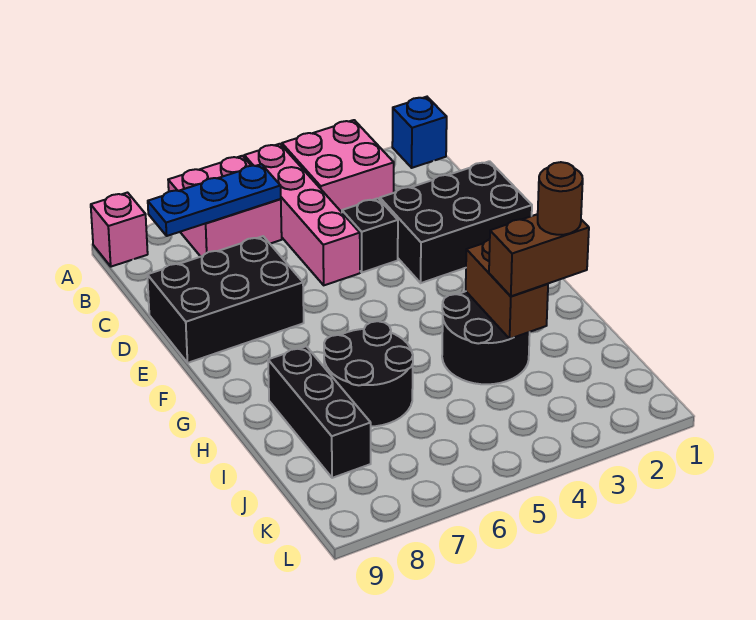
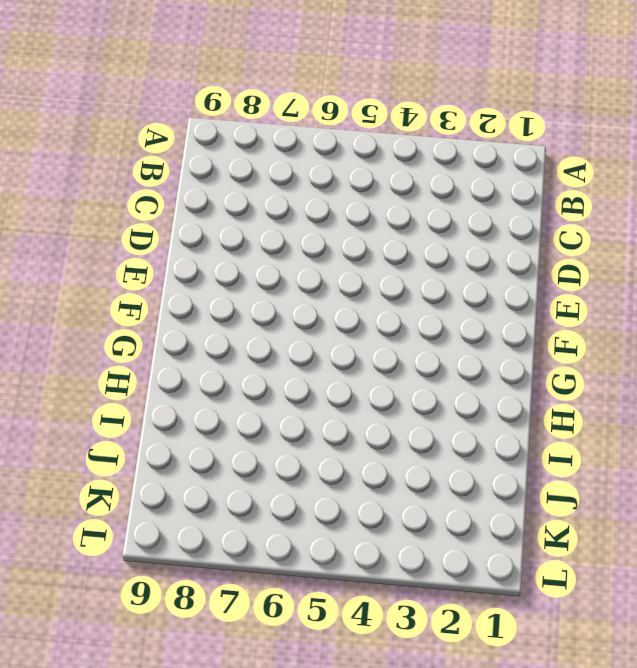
none -> blue brick A1 level 1
none -> pink brick A3:B4 level 1
none -> pink brick A5:D5 level 1

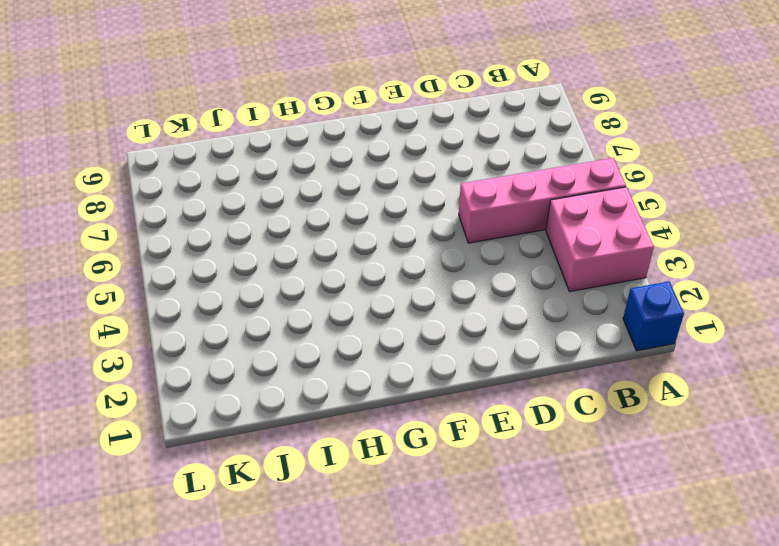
none -> pink brick A6:B7 level 1
none -> pink brick A9 level 1
none -> black brick D1:E3 level 1

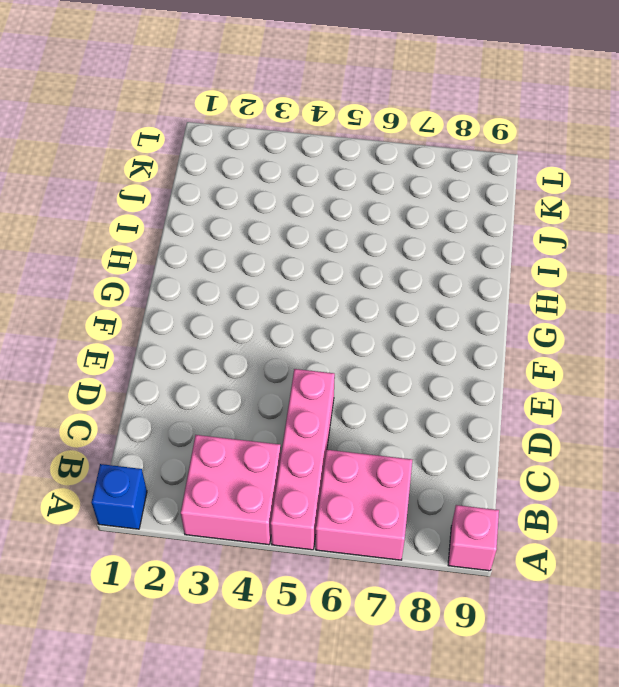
none -> black brick D1:E3 level 1
none -> black brick D4 level 1
none -> black brick D7:E9 level 1

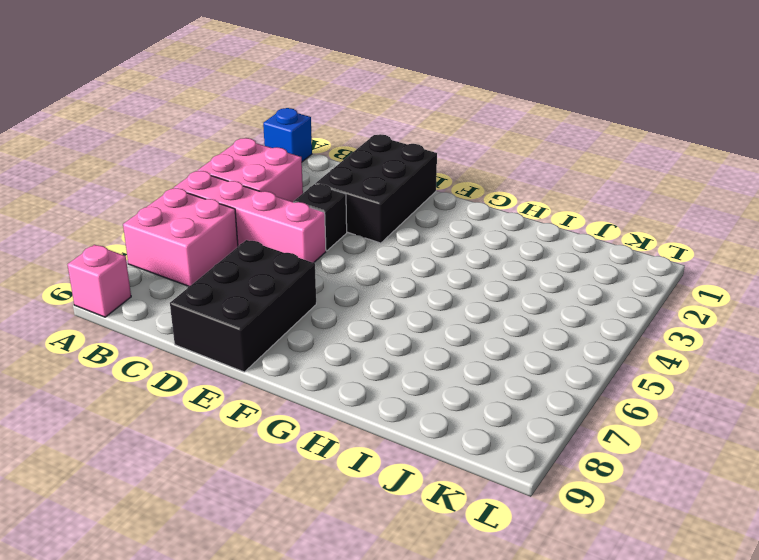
none -> black round brick H3:I4 level 1
none -> black round brick H6:I7 level 1
none -> black brick H8:J8 level 1

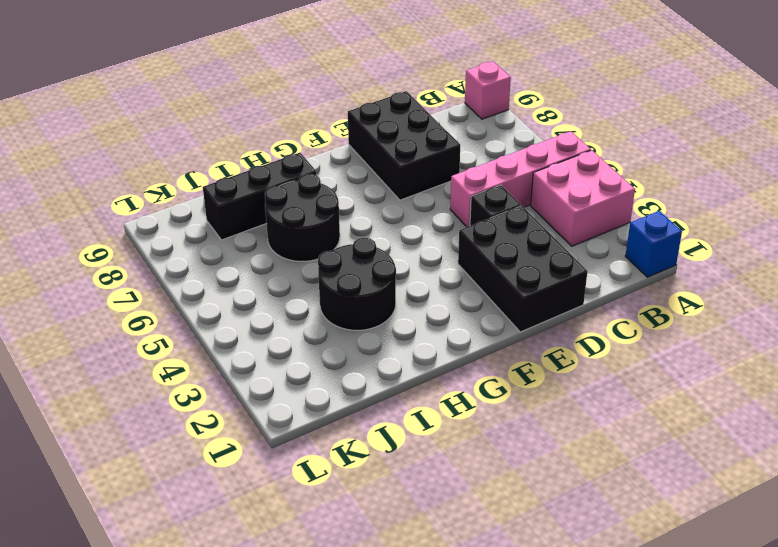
none -> pink brick A6:B7 level 1
none -> blue plate B6:B8 level 2
none -> brown brick H3:I3 level 2

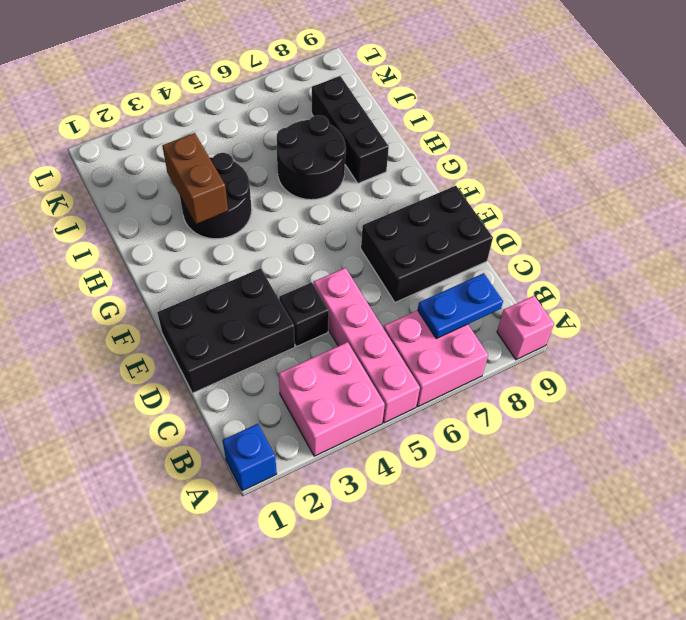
blue plate B7:B8 level 2 -> blue plate B6:B8 level 2
none -> brown brick I2:I3 level 3
none -> brown round brick I2 level 4

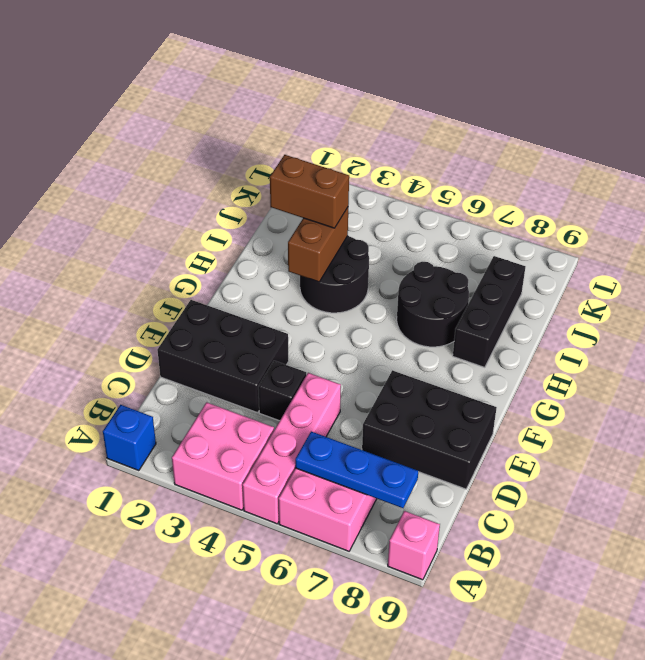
none -> brown round brick I2 level 4

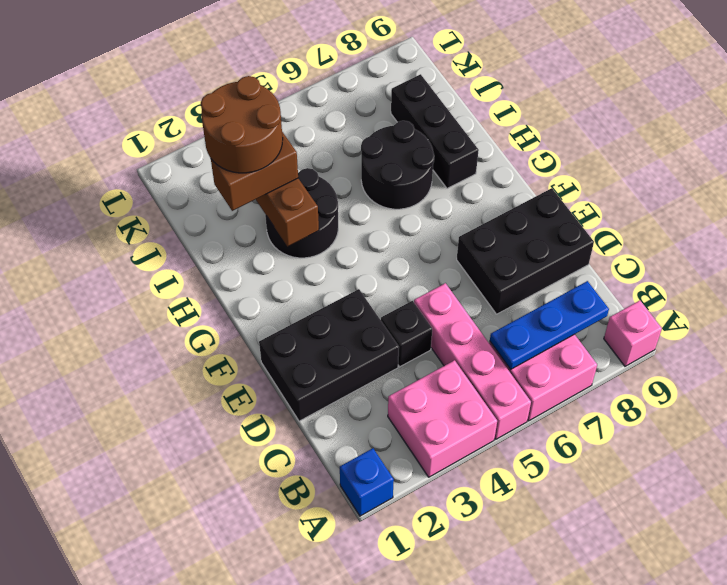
brown round brick I2:J3 level 4 -> brown round brick I2 level 4

